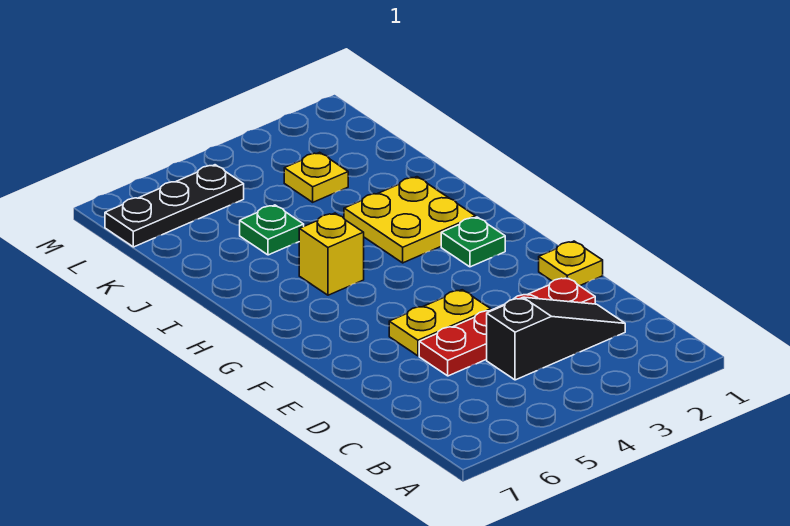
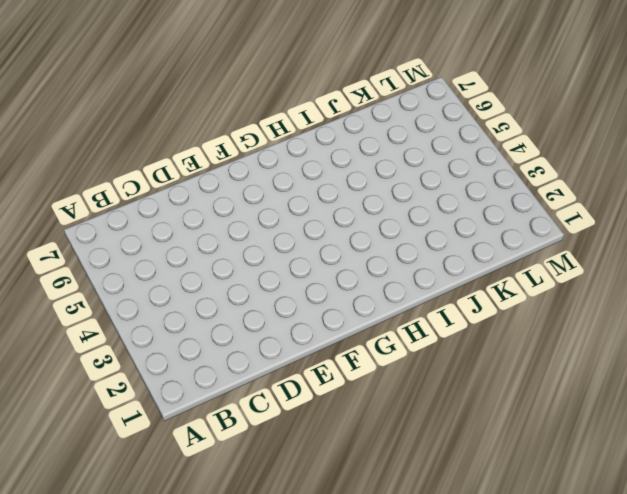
none -> black slope C2:C4 level 1 top 4
none -> red plate D2:D5 level 1

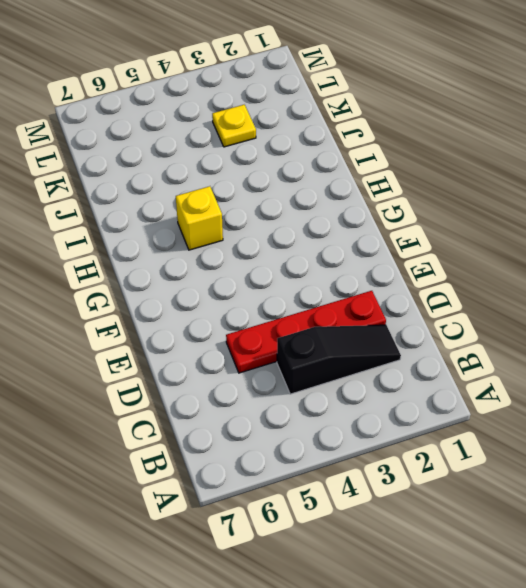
none -> yellow plate E1 level 1
none -> yellow plate E4:E5 level 1

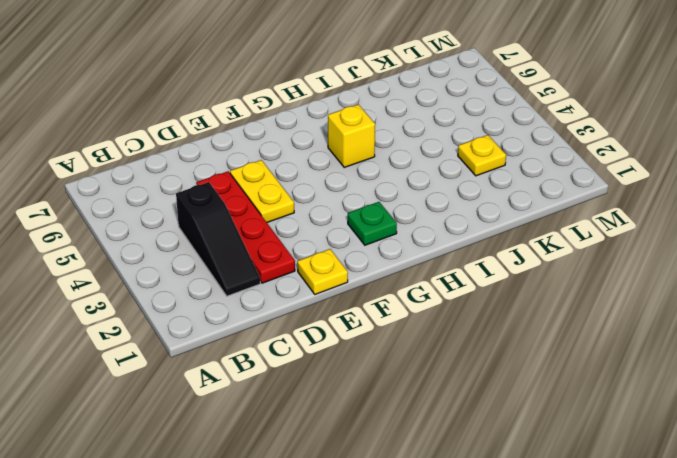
none -> yellow plate H2:I3 level 1
none -> green plate J5 level 1

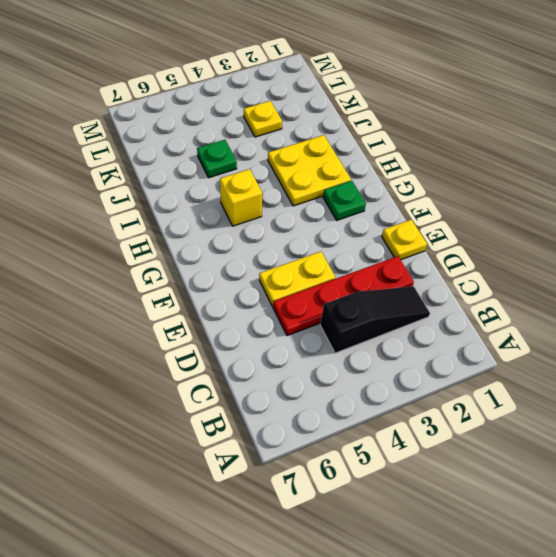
none -> black plate L5:L7 level 1

